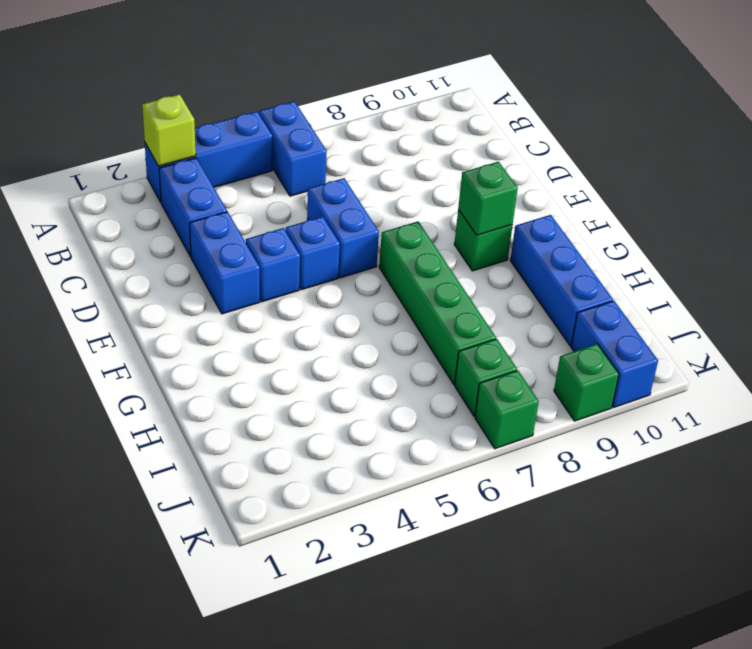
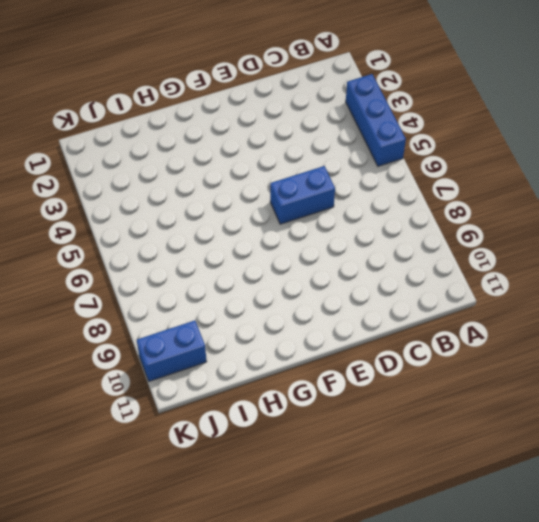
none -> blue brick A6:B6 level 1
none -> blue brick B3:C3 level 1
none -> blue brick D3:E3 level 1

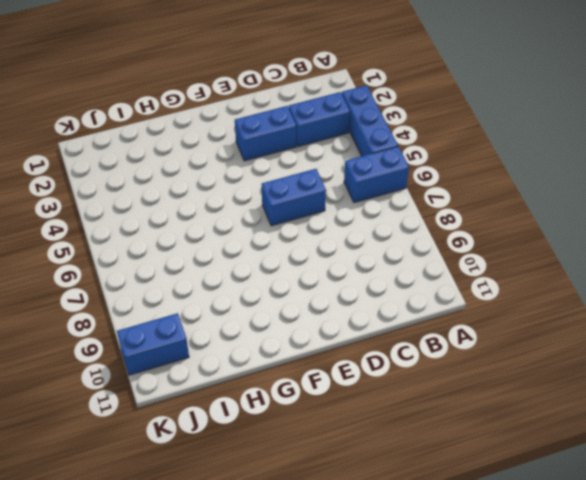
none -> blue brick E4 level 1
none -> blue brick E5 level 1
none -> green brick F7:I7 level 1

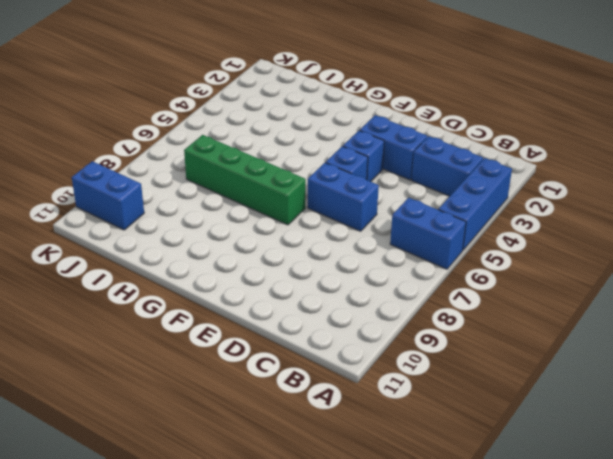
none -> green brick F9 level 1
none -> blue brick G10:I10 level 1
none -> green brick J7 level 1

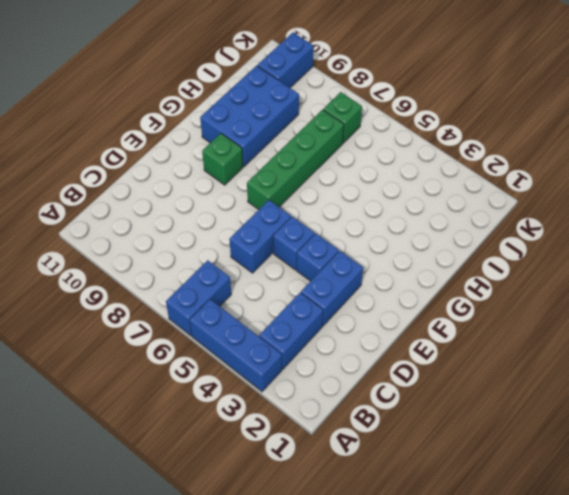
blue brick G9:I10 level 1 -> blue brick G10:I10 level 1
none -> green brick K7 level 1
none -> green brick K9 level 1
none -> lime brick A3 level 2

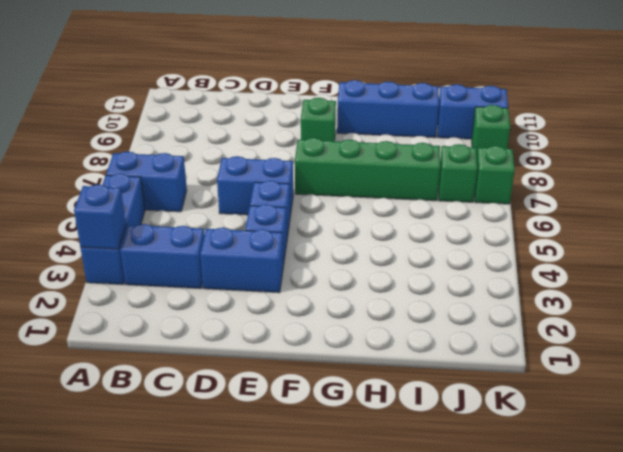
blue brick A3 level 2 -> lime brick A3 level 2
none -> green brick F9 level 2

